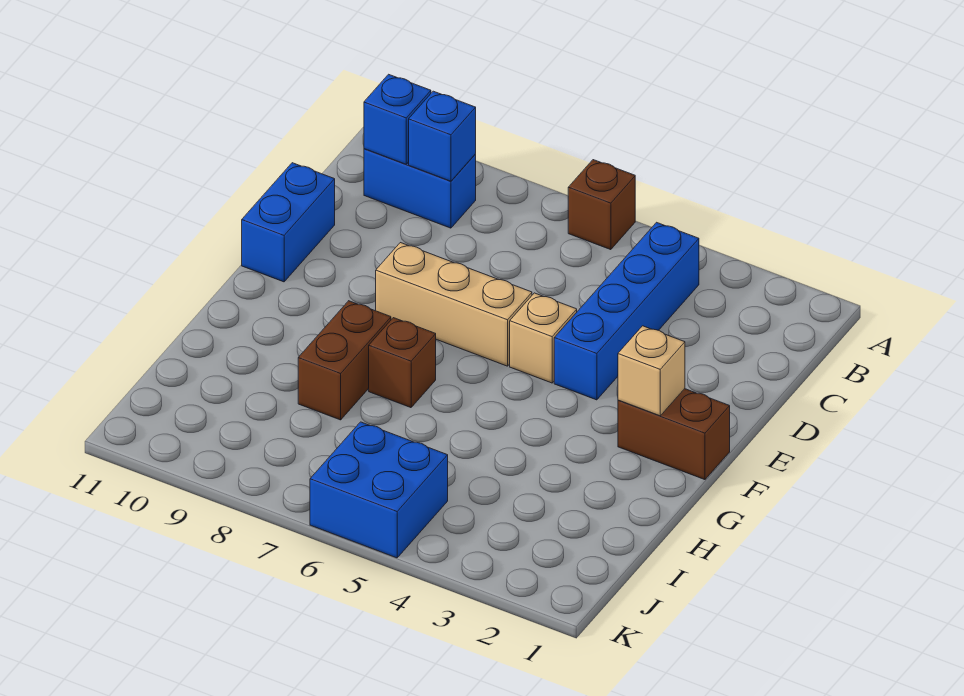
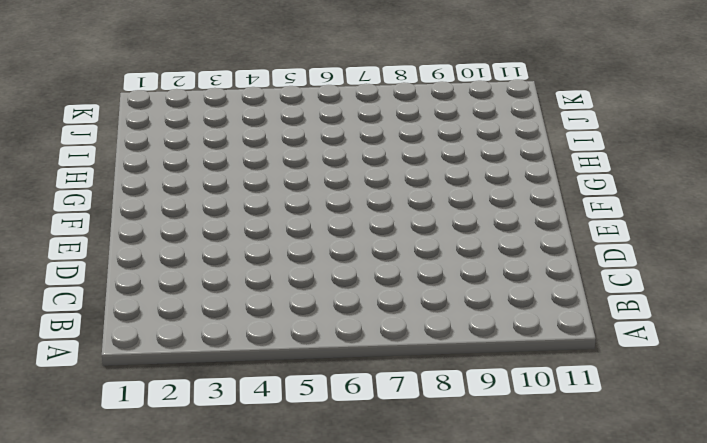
none -> brown brick A6 level 1
none -> blue brick B4:E4 level 1
none -> blue brick B9:B10 level 1

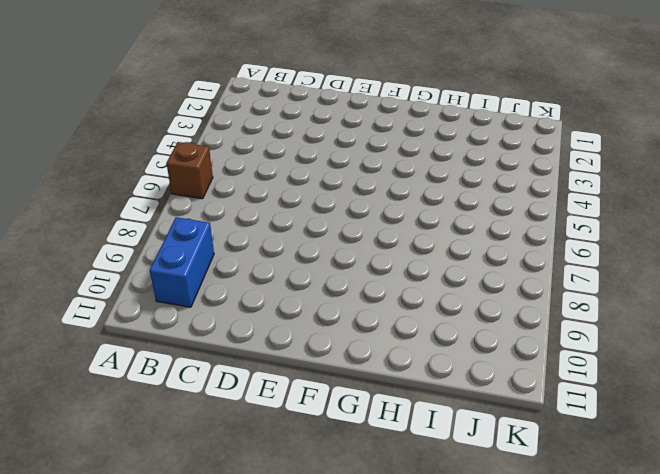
none -> blue brick B4:E4 level 1
none -> blue brick D11:E11 level 1
none -> tan brick E5 level 1

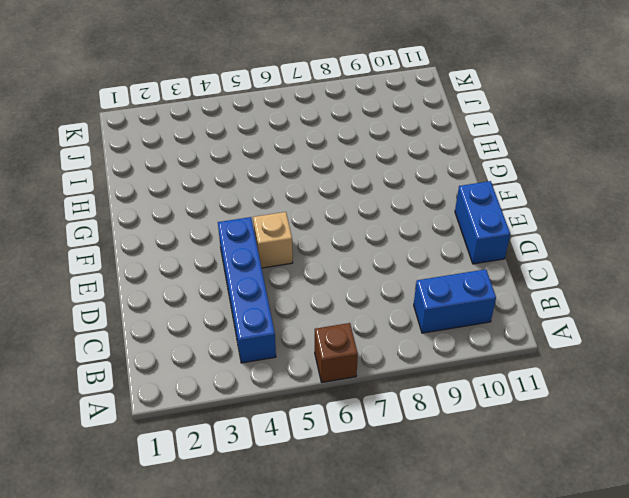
none -> tan brick E6:E8 level 1
none -> brown brick F1:F2 level 1
none -> brown brick G7 level 1

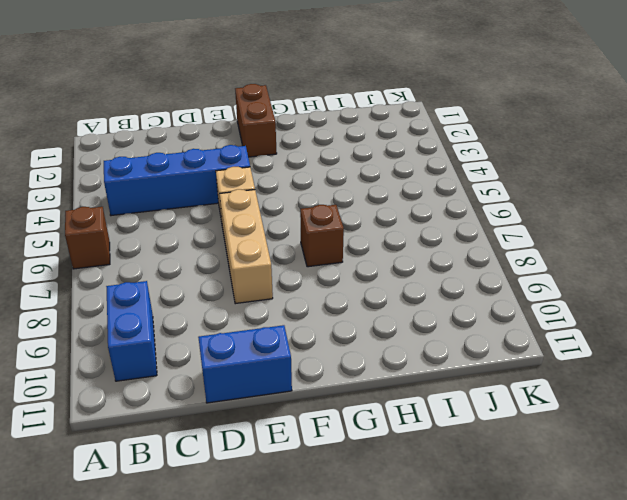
none -> brown brick G8:H8 level 1
none -> blue brick J5:K6 level 1
none -> blue brick B9 level 2

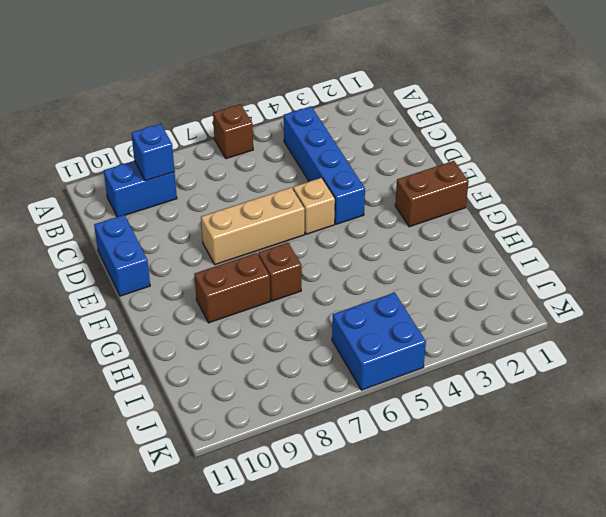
brown brick G8:G9 level 1 -> brown brick G8:H8 level 1
none -> blue brick B10 level 2
none -> tan brick F2 level 2

